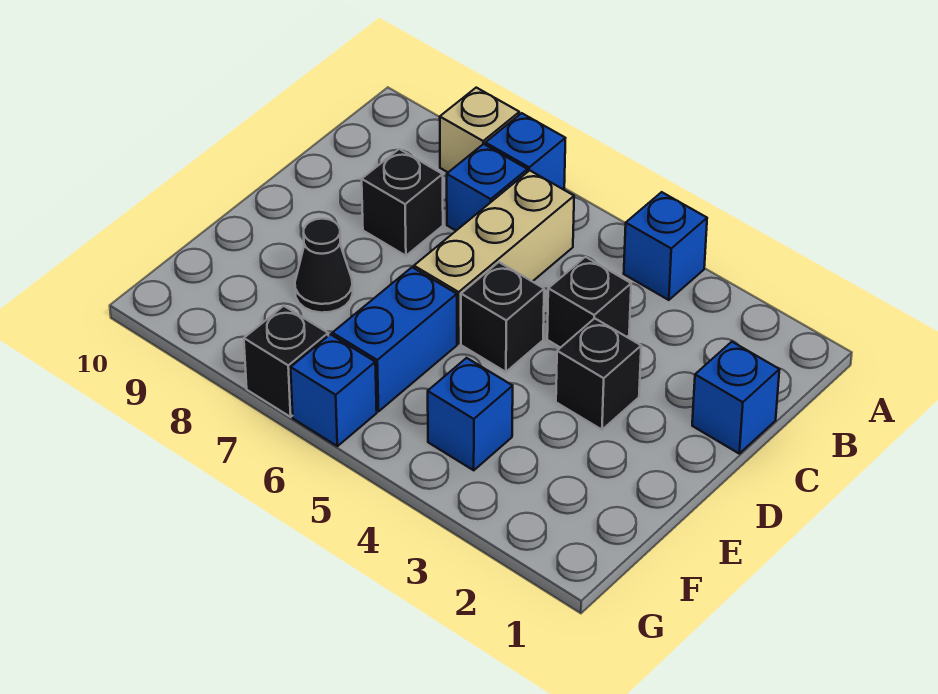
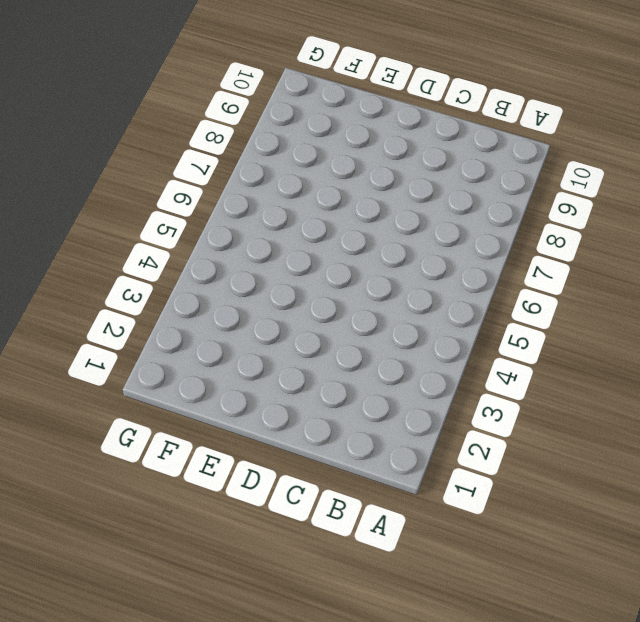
none -> blue brick A4 level 1
none -> blue brick A7 level 1
none -> tan brick A8 level 1

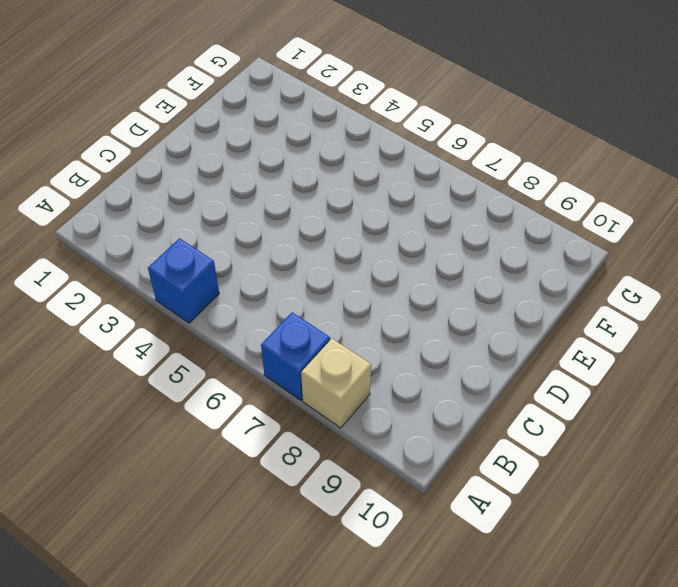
none -> tan brick B6:D6 level 1
none -> blue brick B7 level 1
none -> blue brick C1 level 1

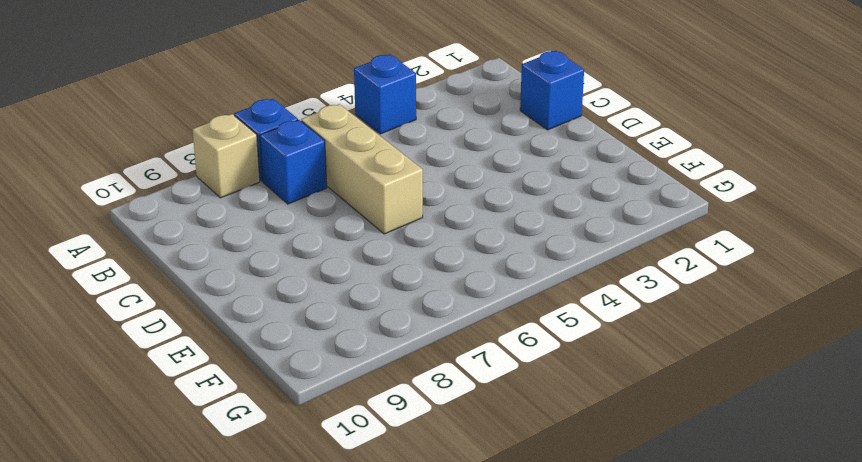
none -> black brick C4 level 1
none -> black brick C8 level 1
none -> black brick D3 level 1

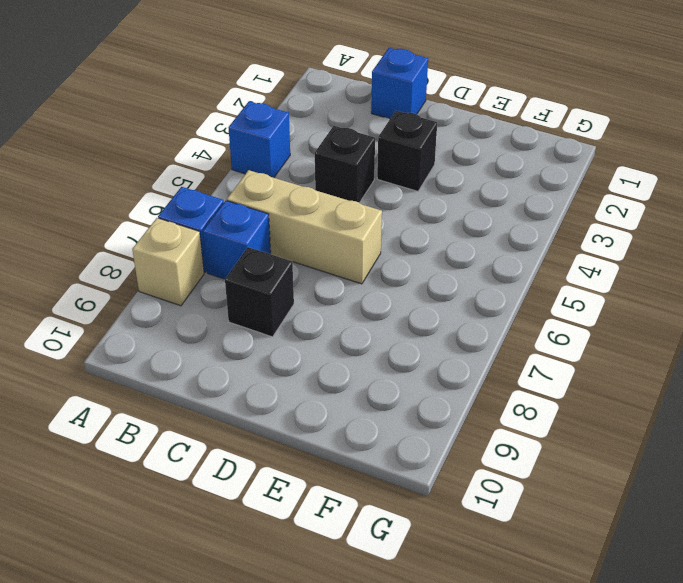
none -> black brick D5 level 1
none -> blue brick E6:F6 level 1
none -> black cone E8 level 1

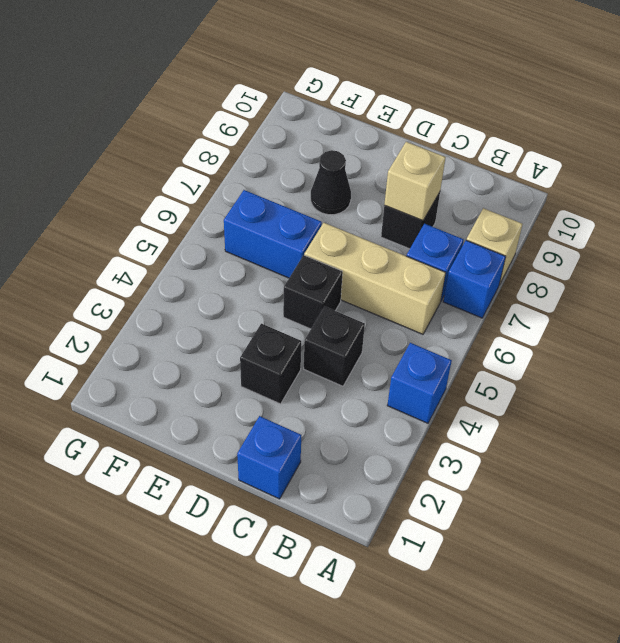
tan brick C8 level 2 -> none
none -> blue brick F4 level 1
none -> blue brick G6 level 1
none -> black brick G7 level 1

